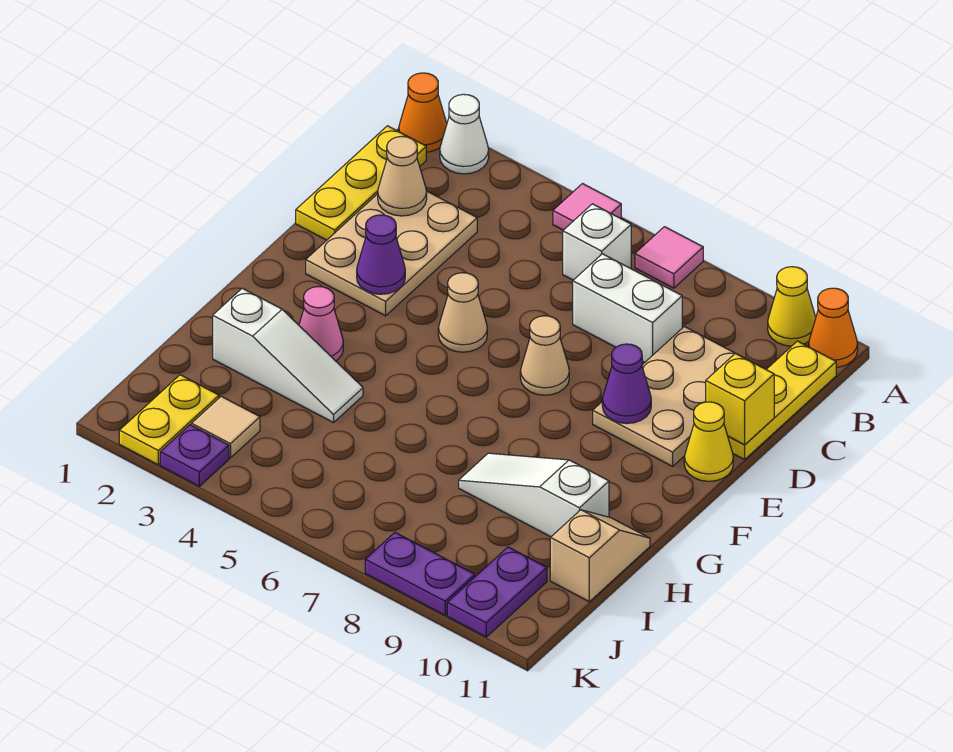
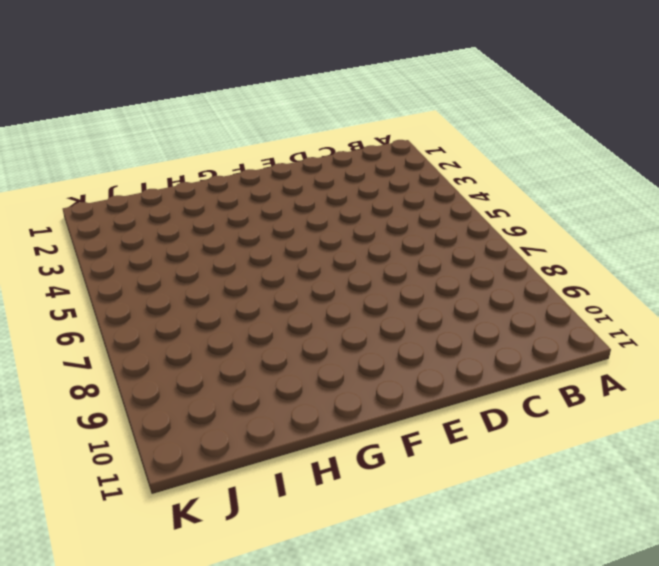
none -> orange cone A1 level 1
none -> white cone A2 level 1
none -> pink tile A5 level 1

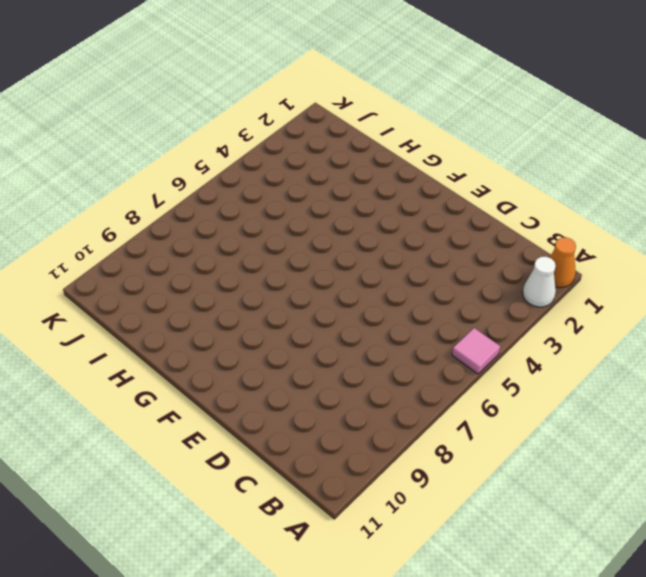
none -> pink tile A7 level 1
none -> yellow cone A10 level 1
none -> orange cone A11 level 1

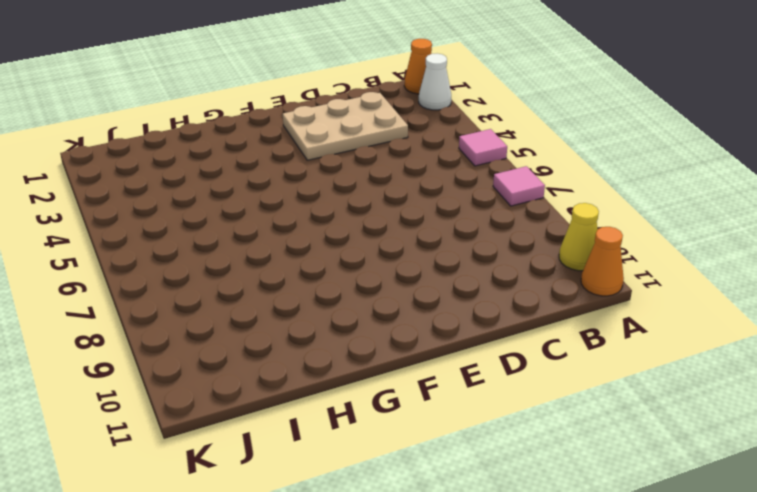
none -> yellow plate B1:D1 level 1
none -> white brick B6 level 1
none -> yellow plate B11:D11 level 1

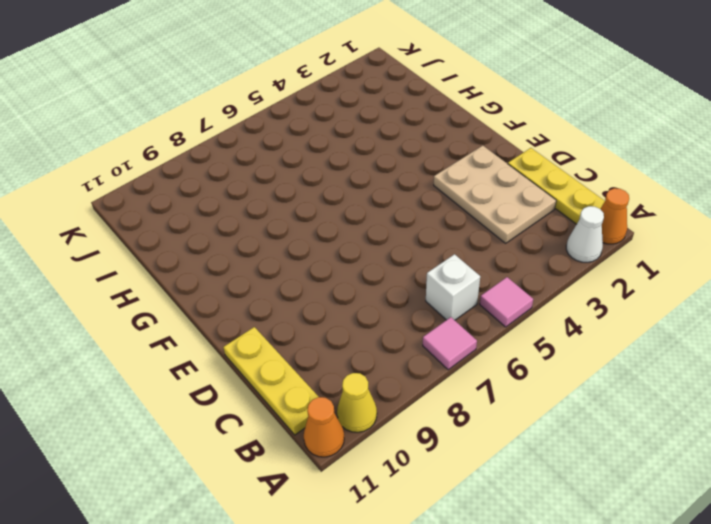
none -> white brick C7:C8 level 1
none -> tan plate C9:E10 level 1
none -> tan cone E5 level 1

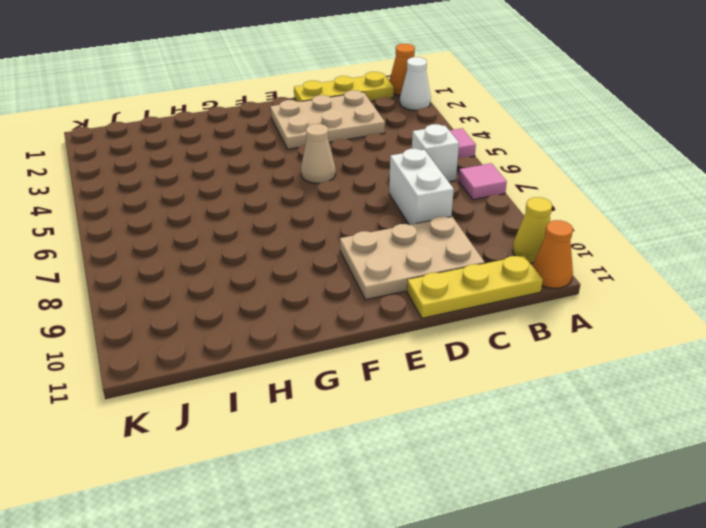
none -> tan cone E7 level 1
none -> yellow cone E11 level 1
none -> pink cone G3 level 1

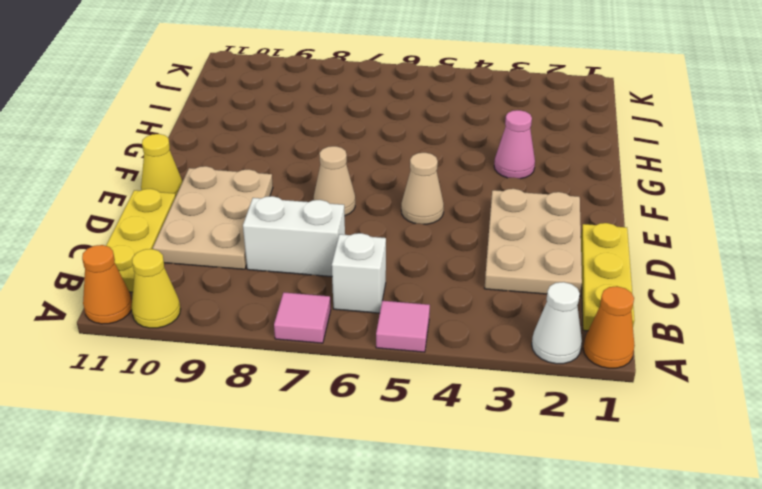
none -> white slope H2:H4 level 1 top 2
none -> white slope H8:H10 level 1 top 10
none -> tan slope H11:I11 level 1 top I

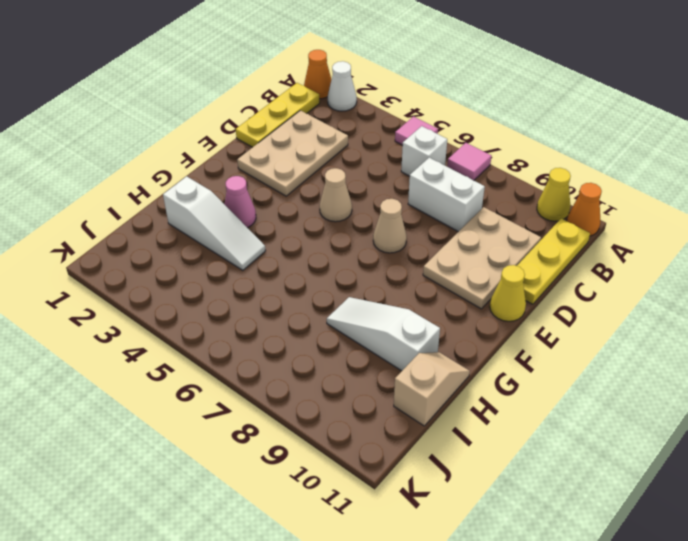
none -> yellow plate J2:K2 level 1
none -> tan tile J3 level 1
none -> purple plate J10:K10 level 1

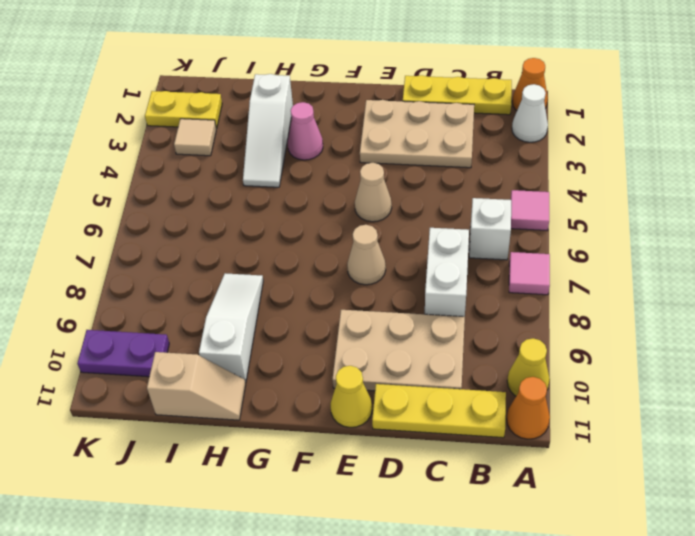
none -> purple plate K3 level 1
none -> purple plate K8:K9 level 1
none -> tan cone C2 level 2

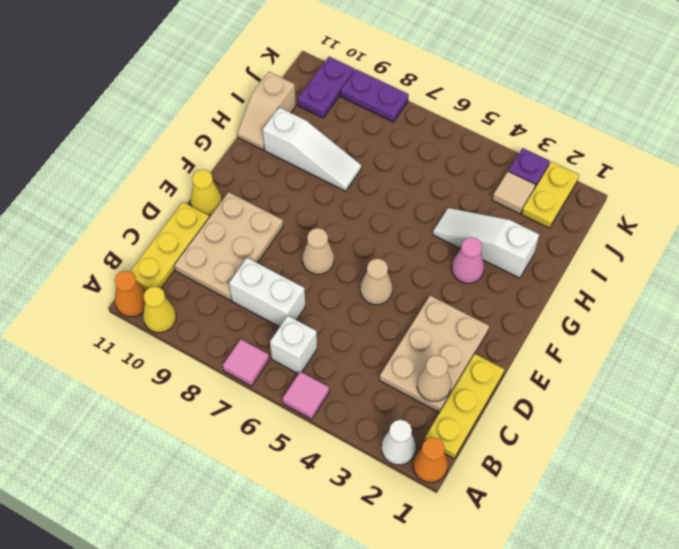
none -> yellow brick D11 level 2
none -> purple cone E3 level 2
none -> purple cone E9 level 2

